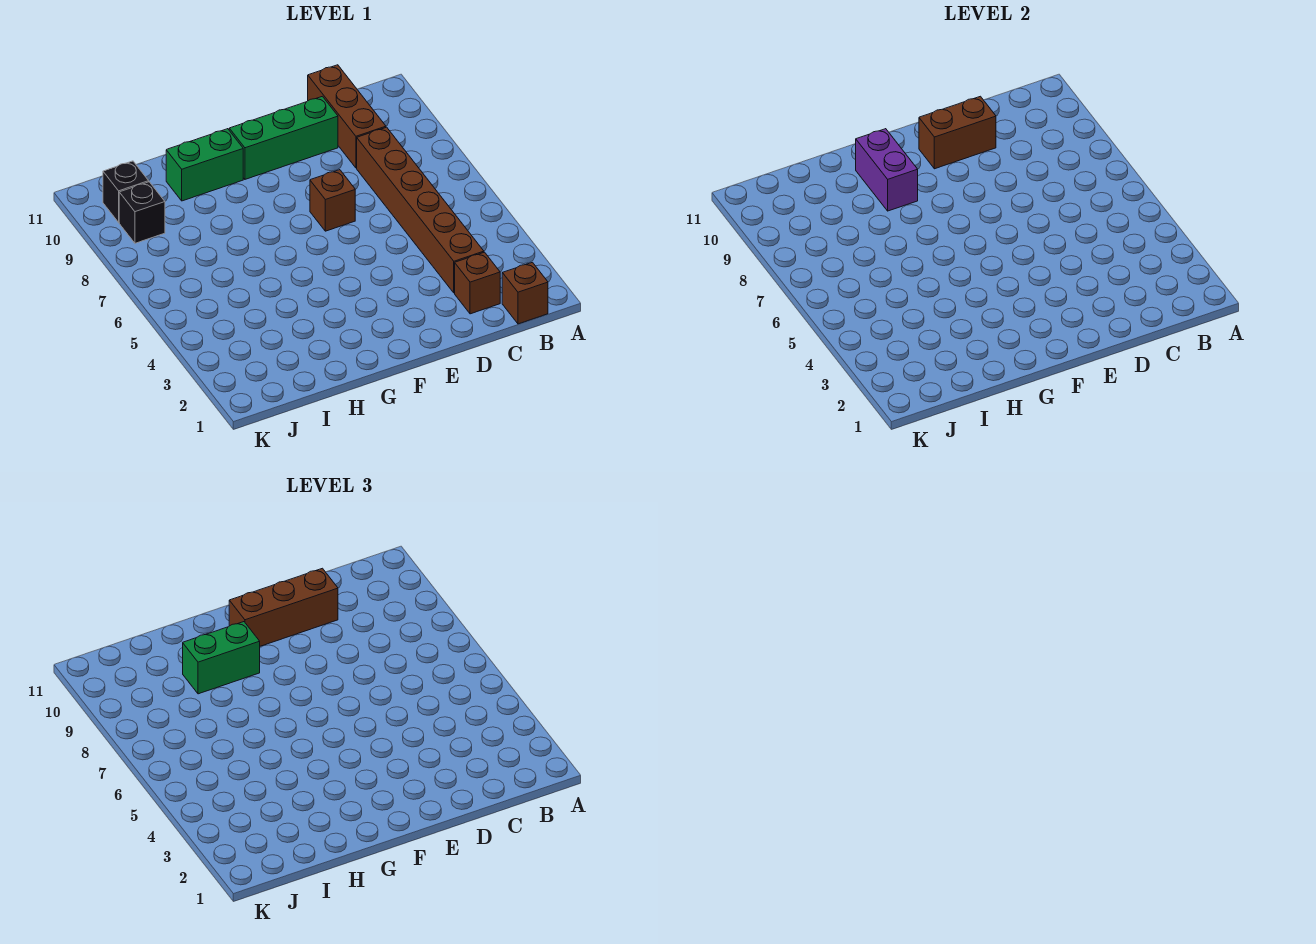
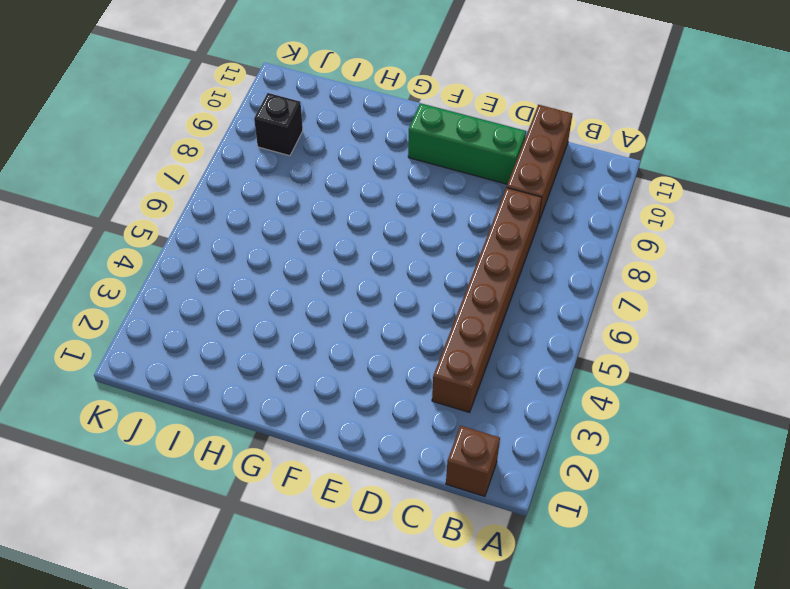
none -> brown brick C2 level 1
none -> brown brick E7 level 1
none -> green brick G10:H10 level 1

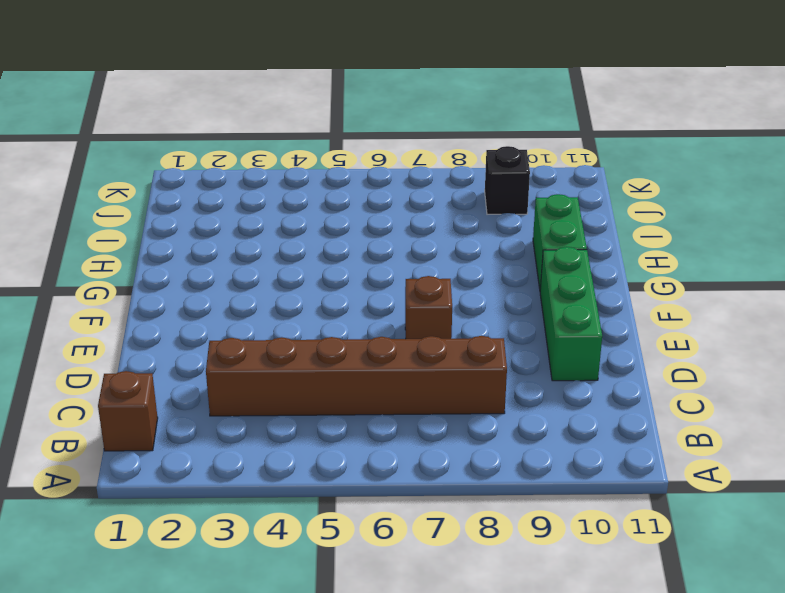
none -> brown brick C2 level 1
none -> brown brick C9:C11 level 1
none -> black brick J10 level 1

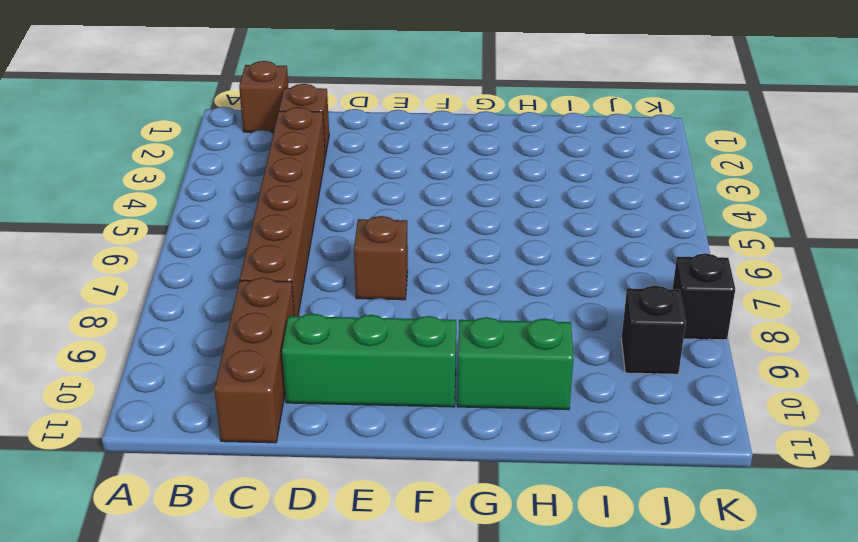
black brick K8 level 1 -> black brick J10 level 1
none -> brown brick D10:E10 level 2
none -> purple brick G9:G10 level 2
none -> brown brick D10:F10 level 3

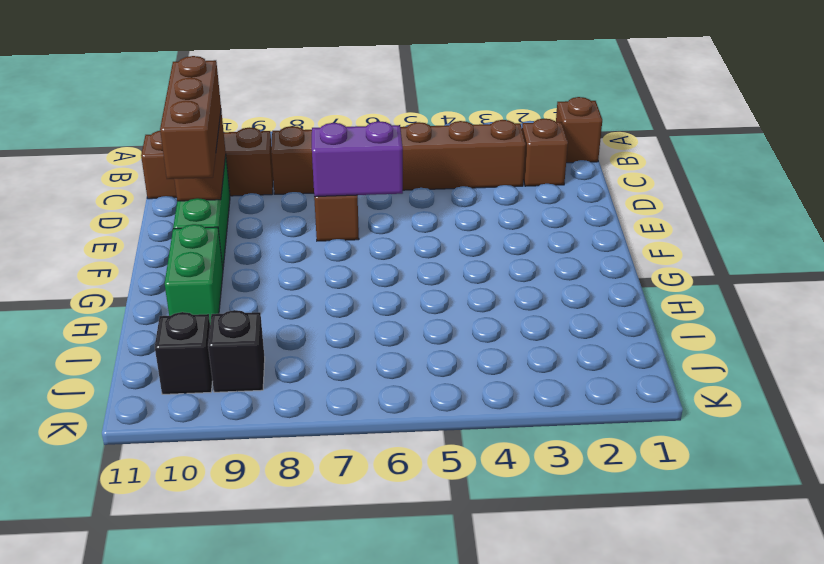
purple brick E6:E7 level 2 -> purple brick G9:G10 level 2
none -> green brick G9:H9 level 3

